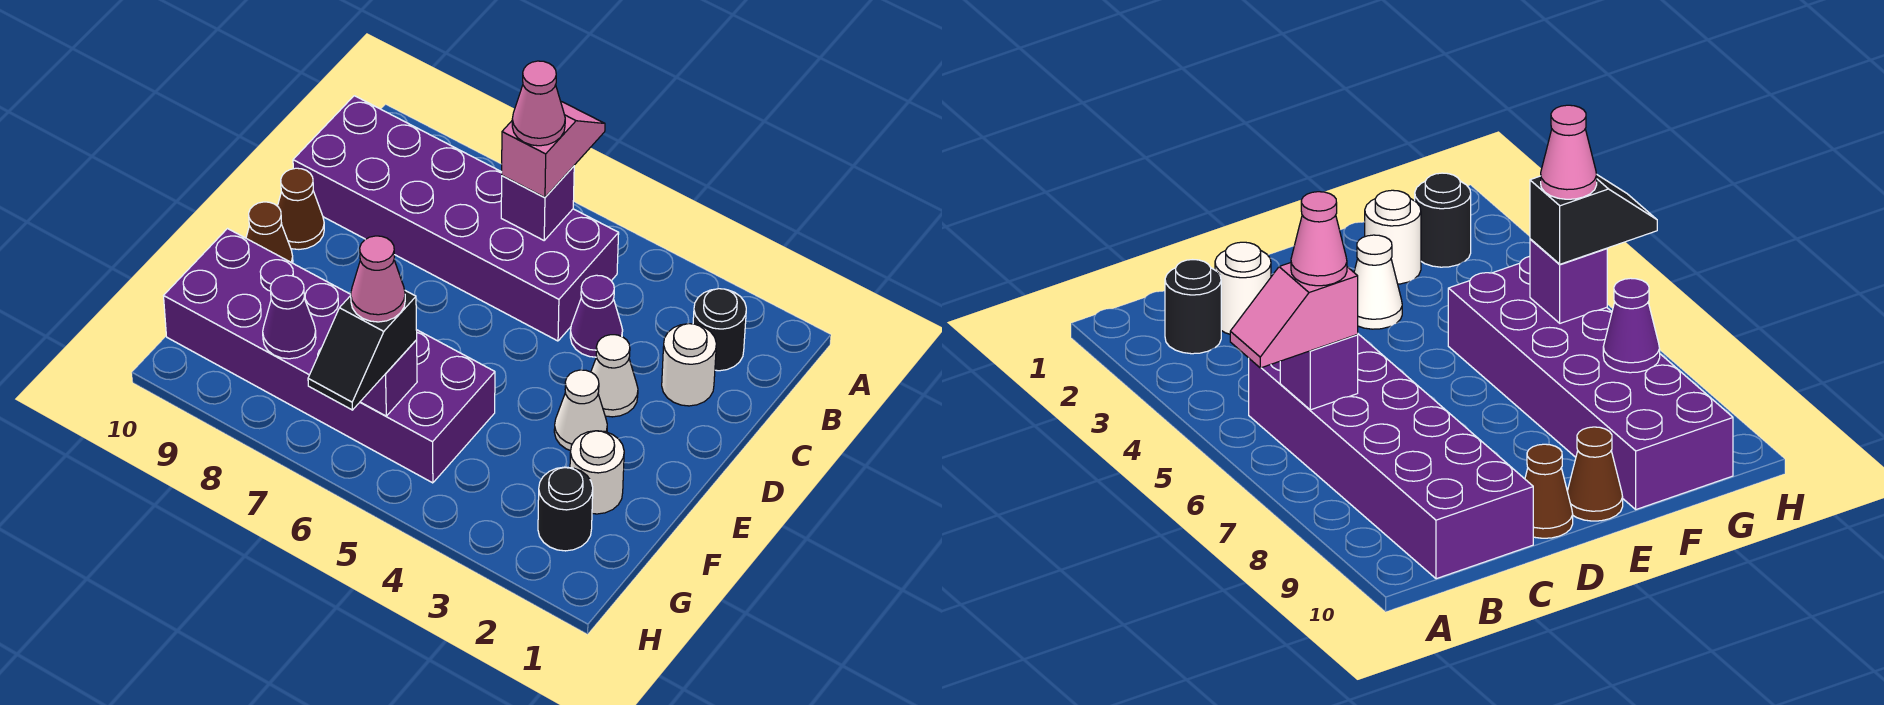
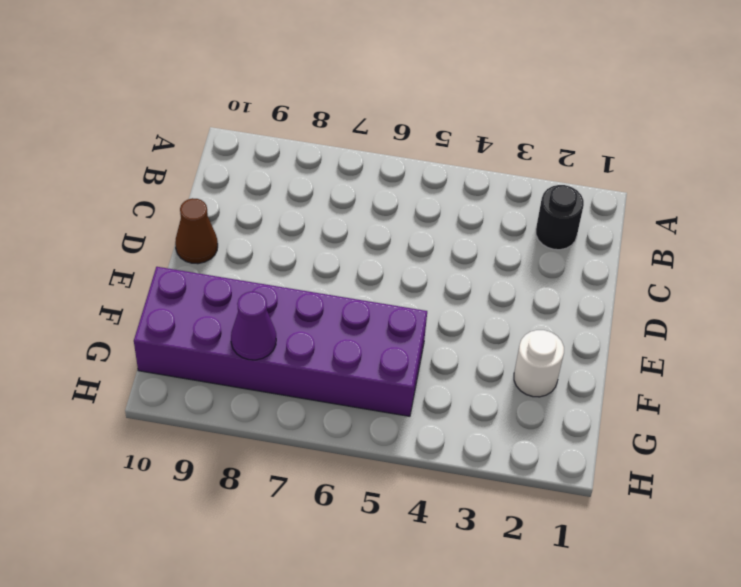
none -> purple brick B5:C10 level 1
none -> white round brick C2 level 1
none -> purple cone C4 level 1

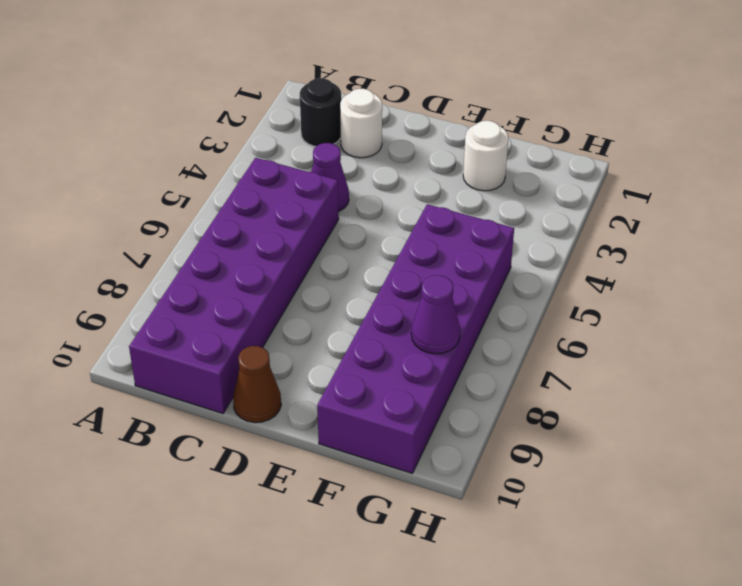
none -> white cone D3 level 1
none -> white cone E3 level 1
none -> brown cone E10 level 1

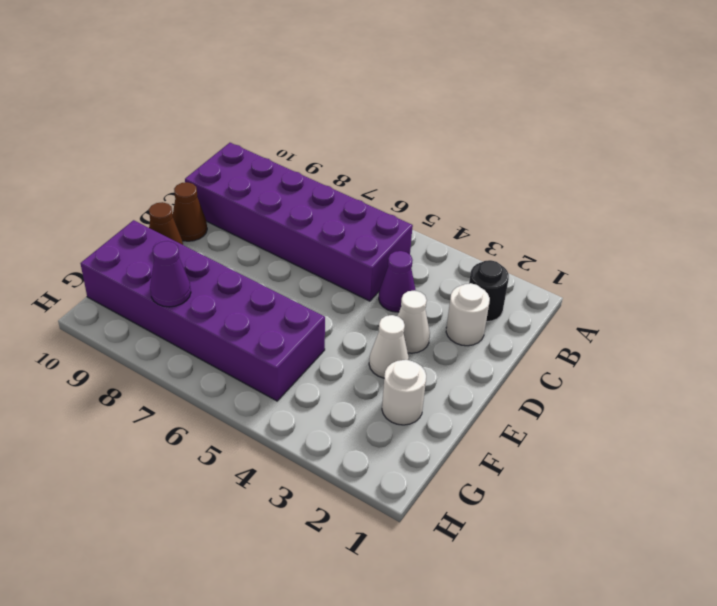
none -> black round brick G2 level 1
none -> purple brick B6 level 2
none -> purple brick G6 level 2

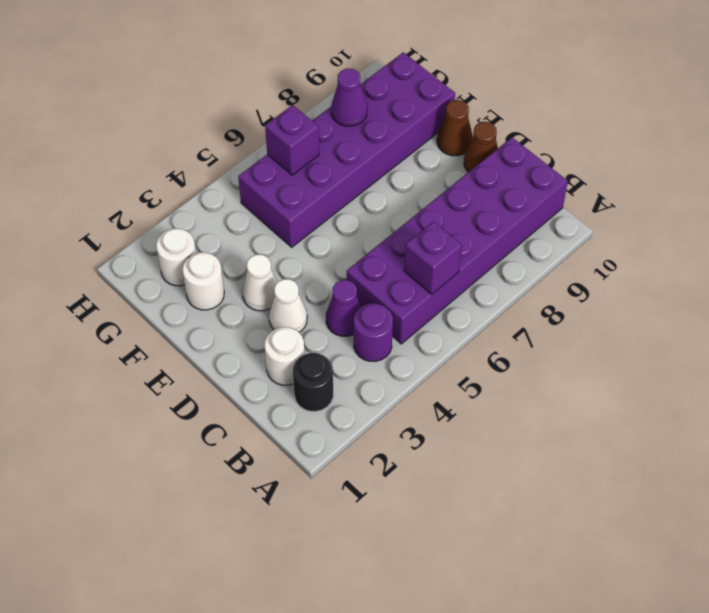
purple round brick B4 level 1 -> none
white round brick G2 level 1 -> black round brick G2 level 1
none -> pink slope A6:B6 level 3 top B
none -> black slope G6:H6 level 3 top G
none -> pink cone B6 level 4

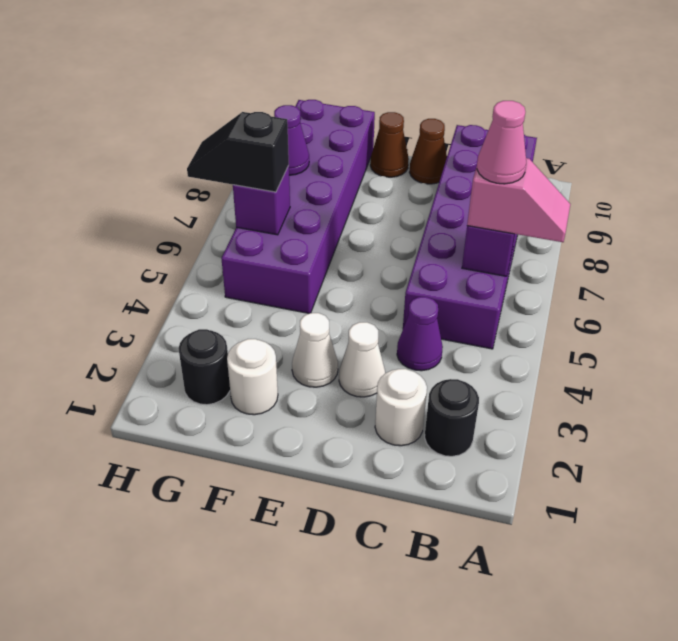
none -> pink cone G6 level 4

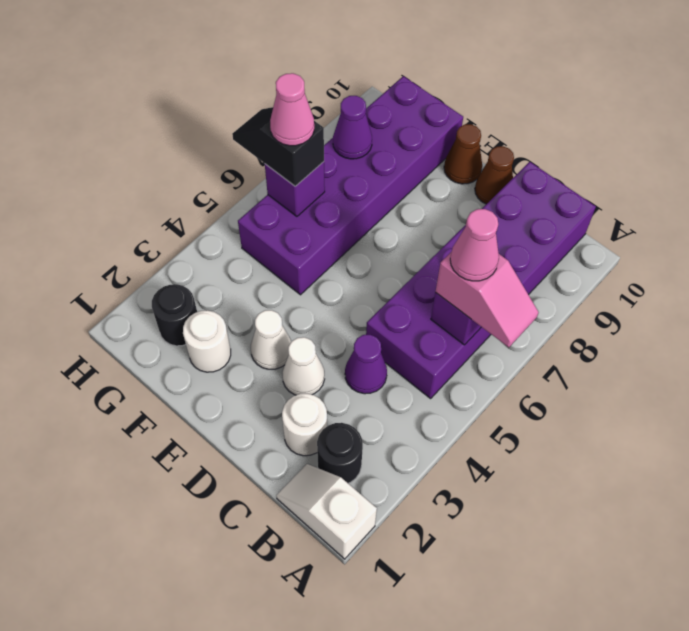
white slope A1:B1 level 1 top A -> none

